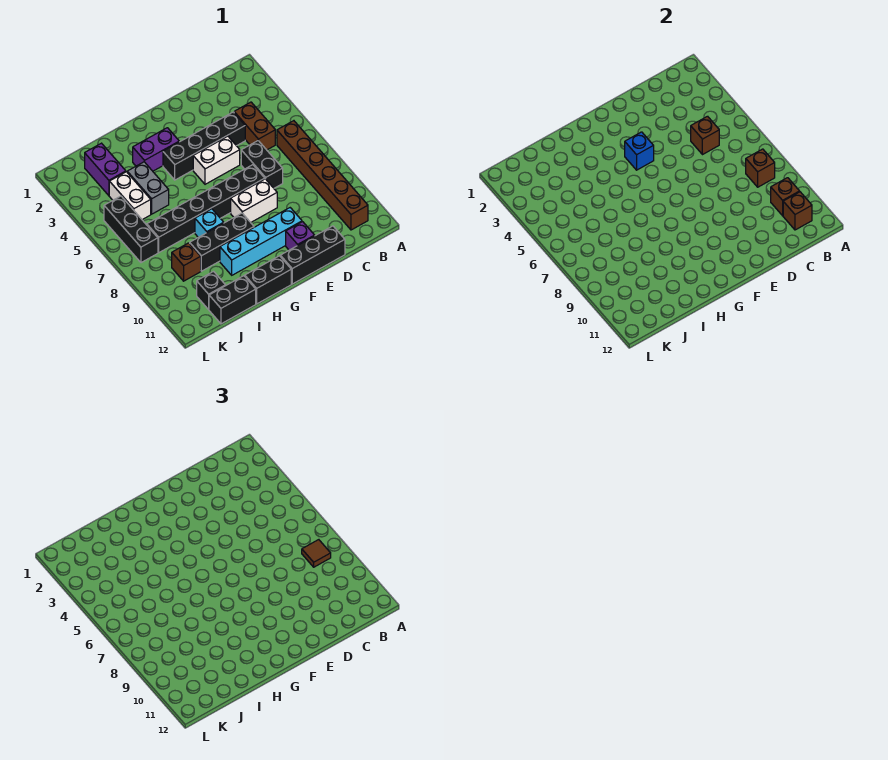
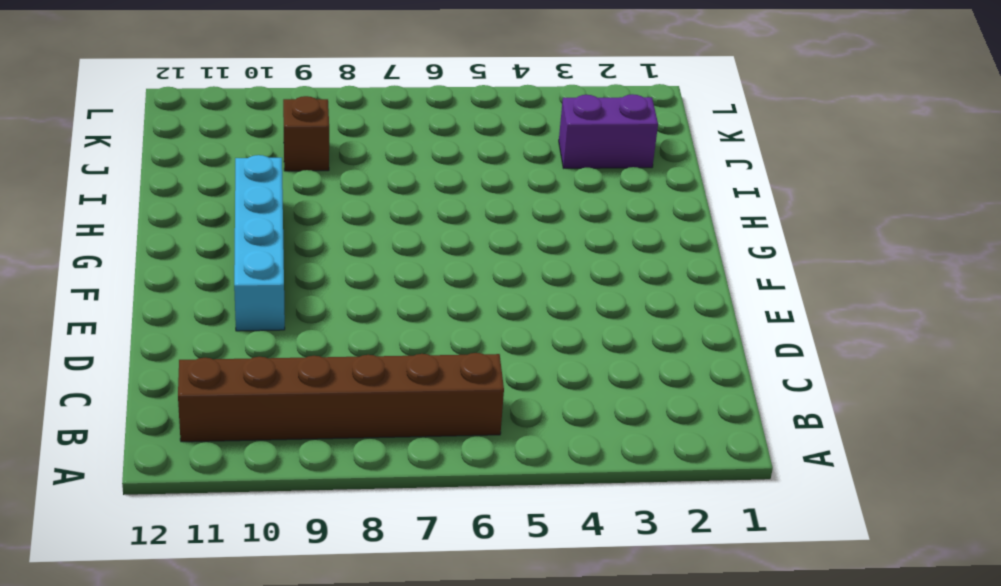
none -> brown brick C4:C5 level 1
none -> black brick D4:G4 level 1
none -> black brick D6:D7 level 1

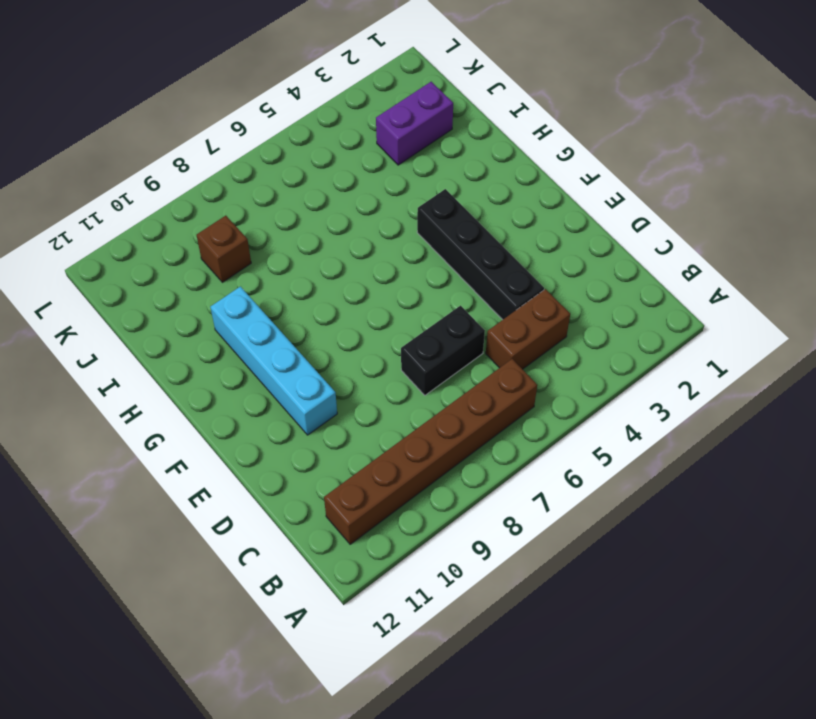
none -> black brick D12:F12 level 1
none -> white brick E5:F5 level 1
none -> black brick E7:J7 level 1

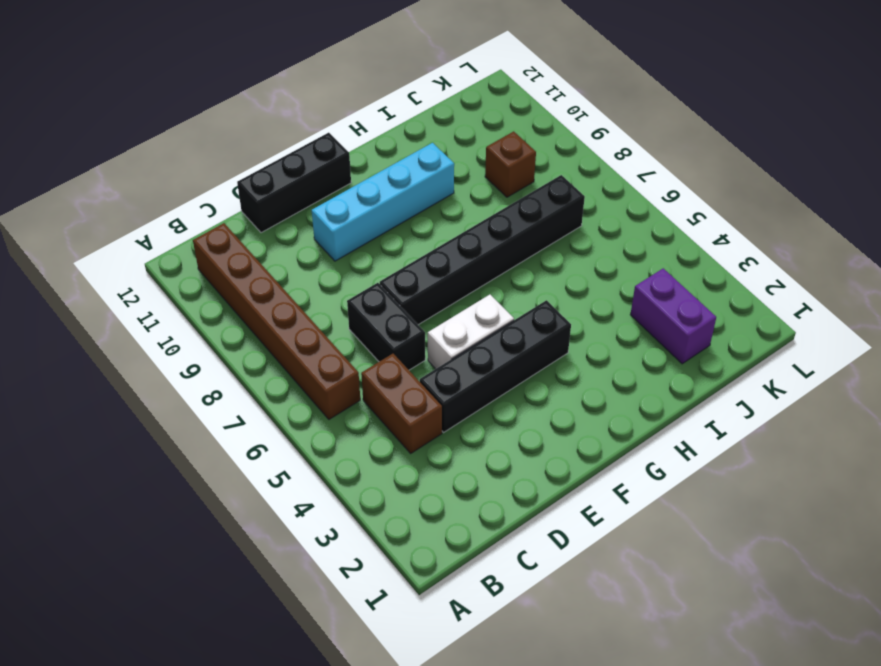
none -> white brick E8:F8 level 1
none -> purple brick E11 level 1
none -> purple brick G3:H3 level 1

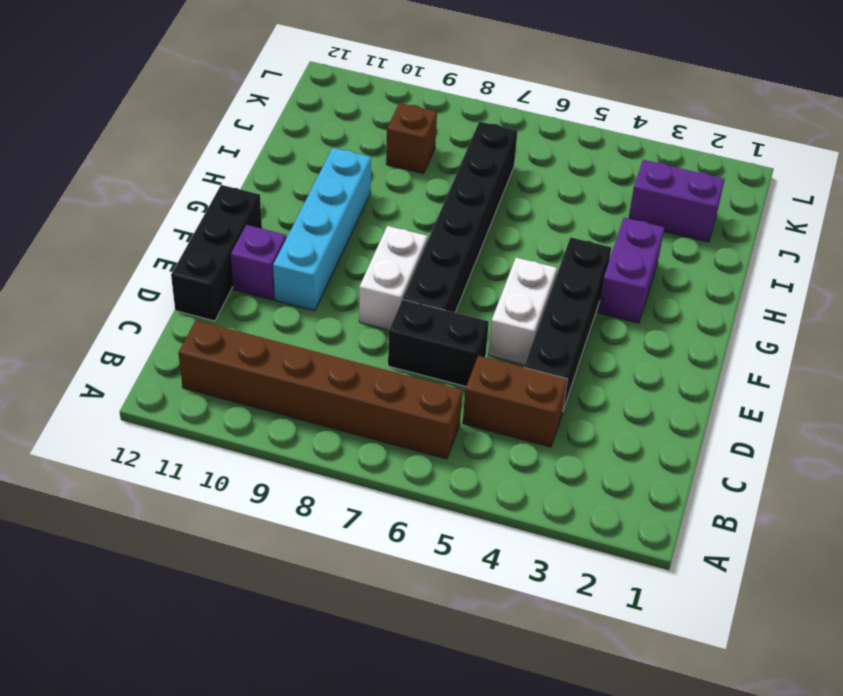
none -> black brick G9:I9 level 1
none -> black brick G12:H12 level 1
none -> cyan brick H8 level 1

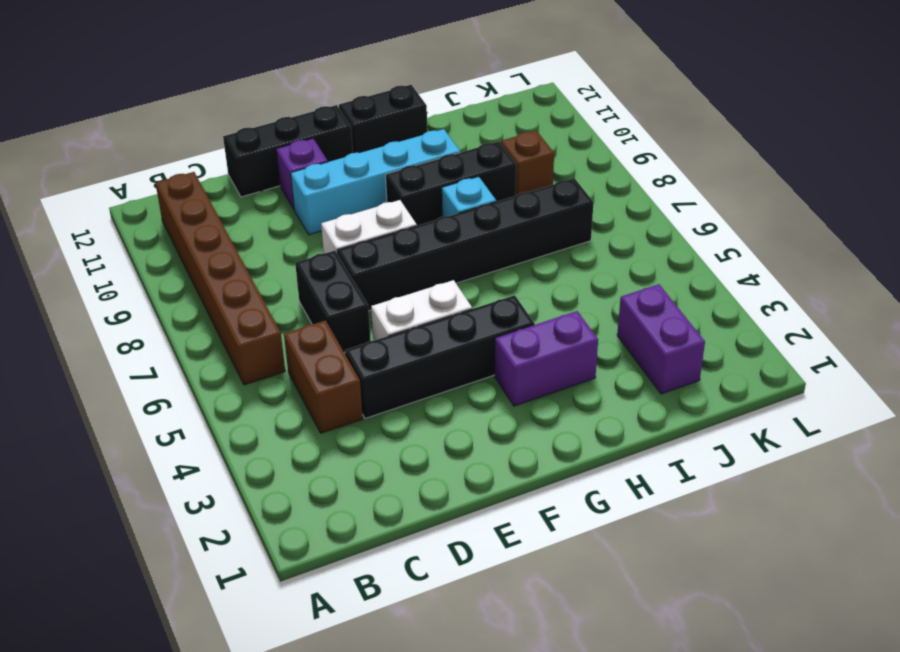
none -> grey brick I4:I5 level 1
none -> black brick I12:J12 level 1
none -> white brick J4:J5 level 1

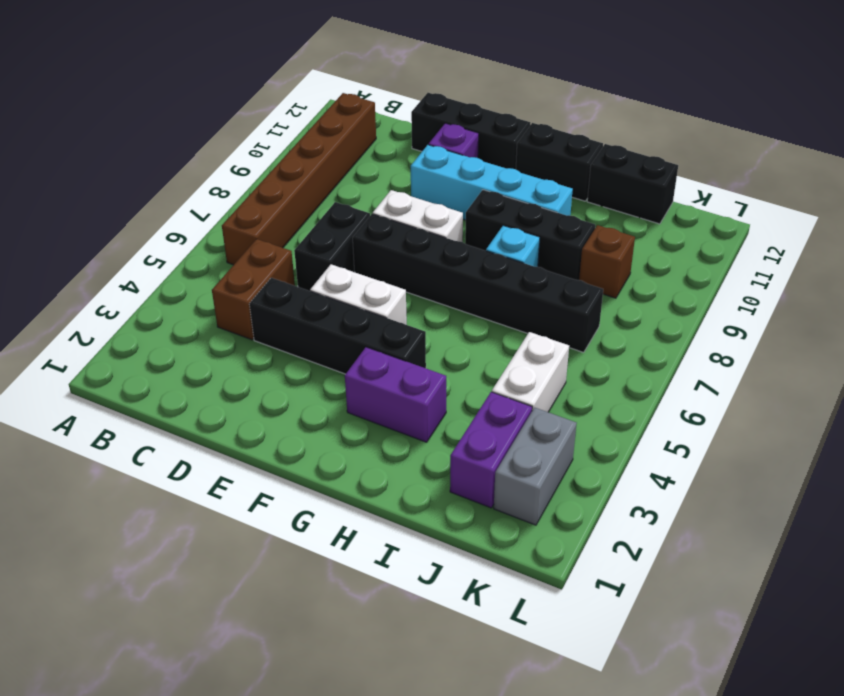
grey brick K2:K3 level 1 -> grey brick I4:I5 level 1
none -> black brick J11 level 1
none -> black brick K5:K7 level 1
none -> brown brick B8 level 2

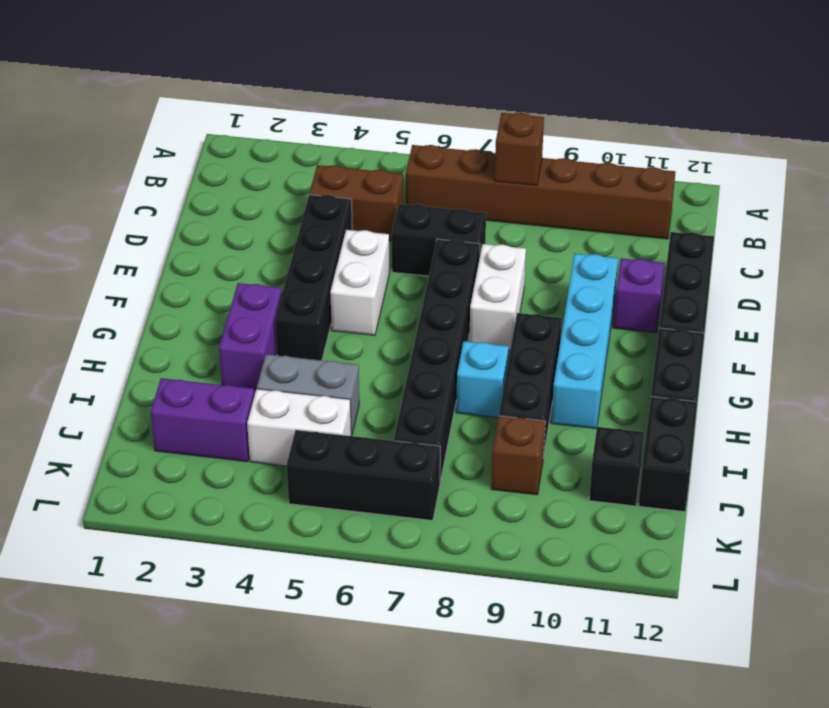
none -> brown brick B10 level 2
none -> brown brick B11 level 2
none -> brown brick C5 level 2

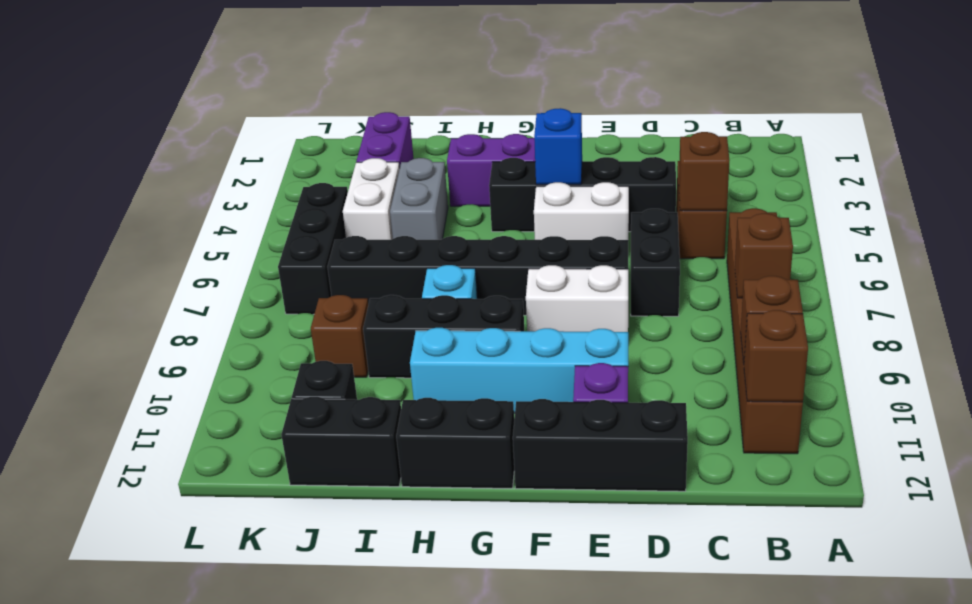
none -> brown tile B8 level 3

